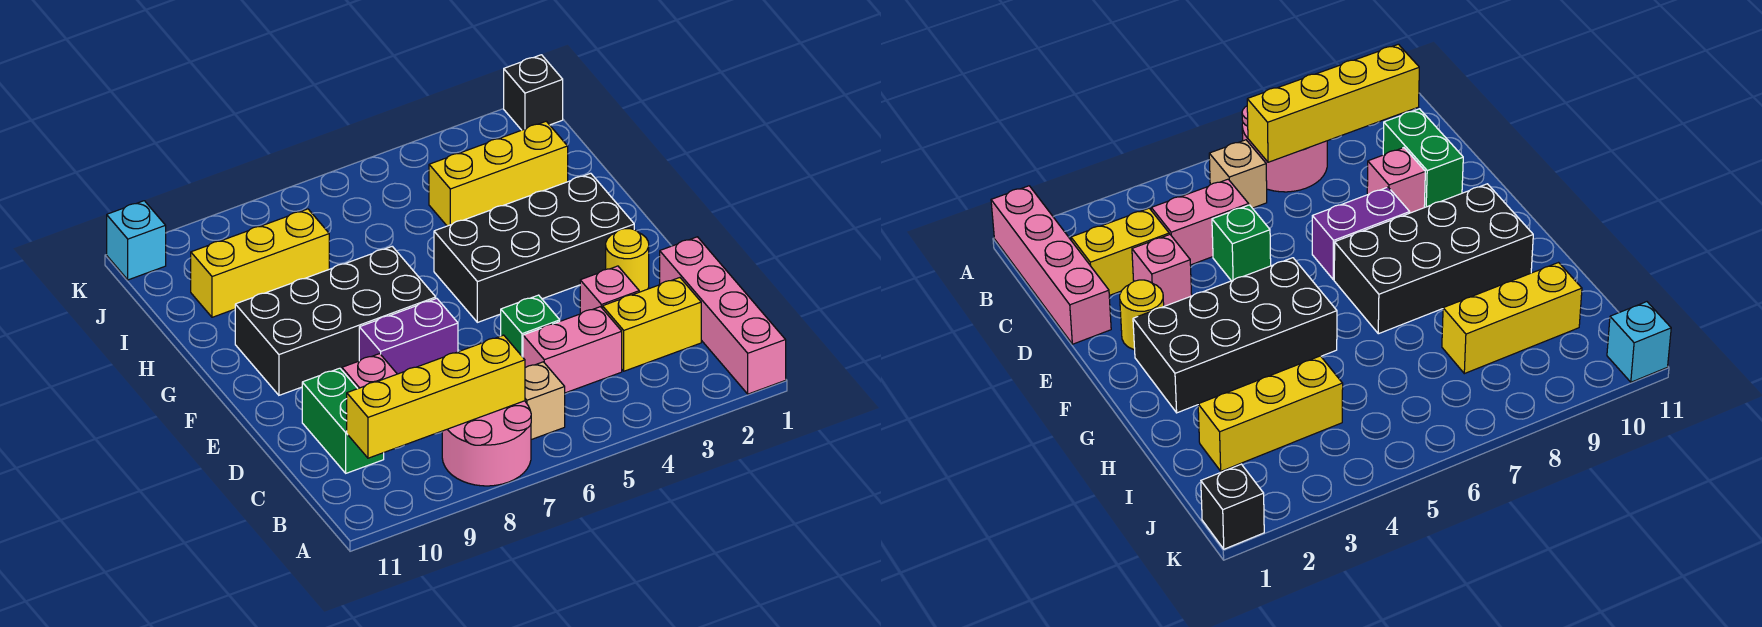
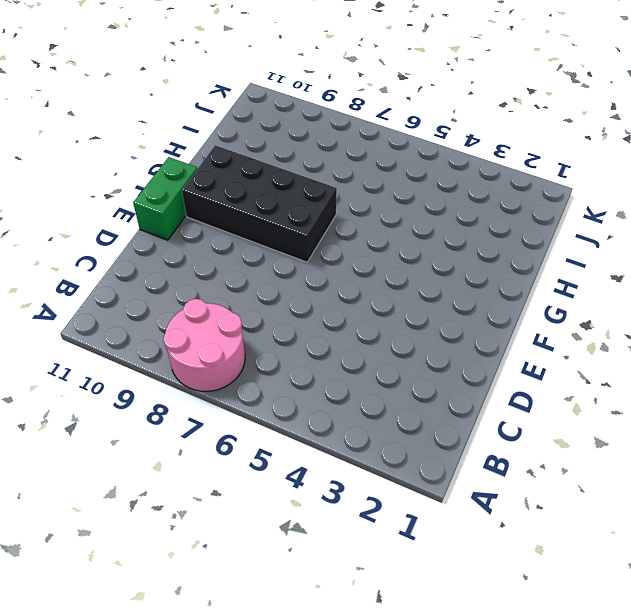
green brick E11:F11 level 1 -> green brick C10:D10 level 1
none -> pink brick A1:D1 level 1
none -> tan brick B6 level 1
none -> yellow brick C2:C3 level 1

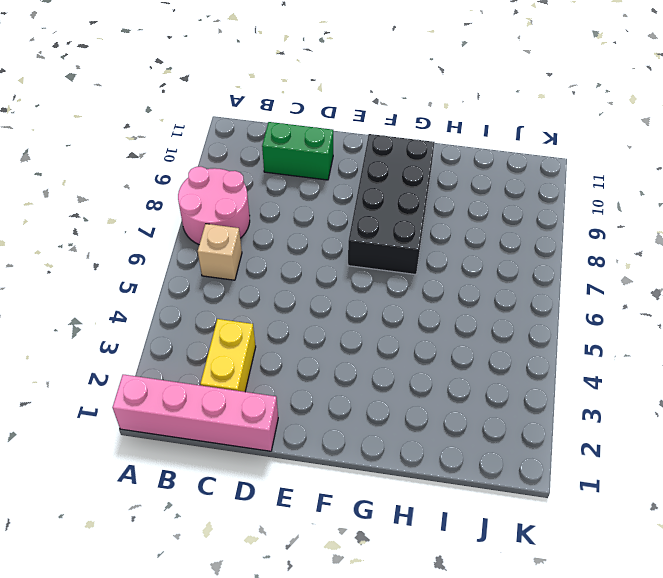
none -> pink brick C4:C5 level 1
none -> pink brick D3 level 1
none -> green brick D5 level 1

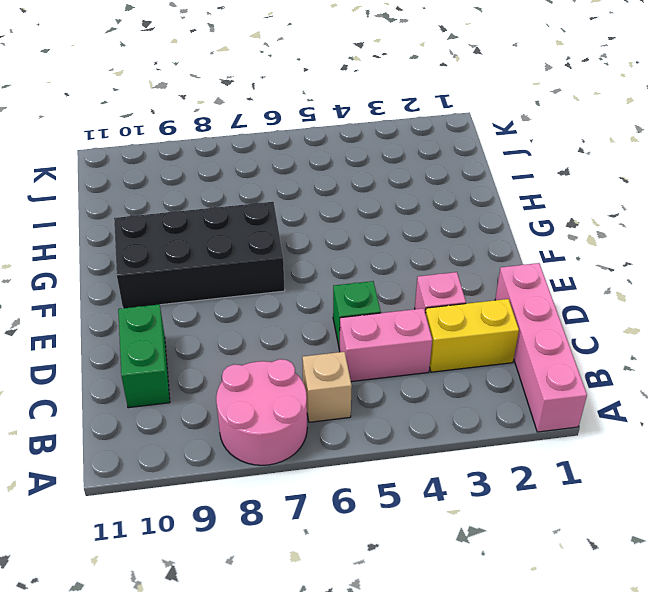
none -> pink brick D9 level 1
none -> yellow round brick E2 level 1
none -> purple brick E7:E8 level 1

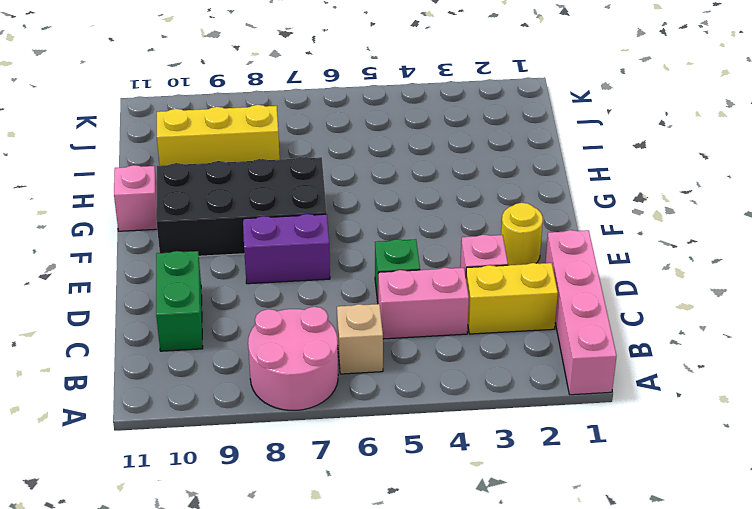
pink brick G11 level 1 -> pink brick D9 level 1
none -> black brick F2:G5 level 1
none -> yellow brick I2:I4 level 1
none -> black brick K1 level 1

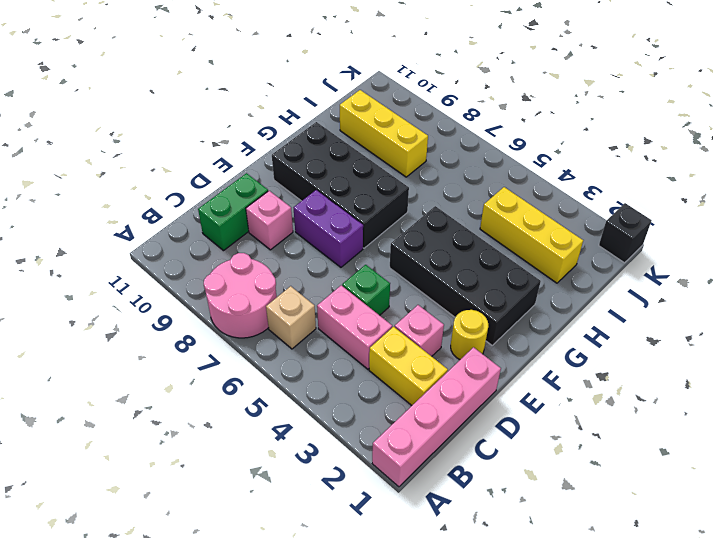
none -> cyan brick K11 level 1
none -> yellow brick B7:B10 level 2

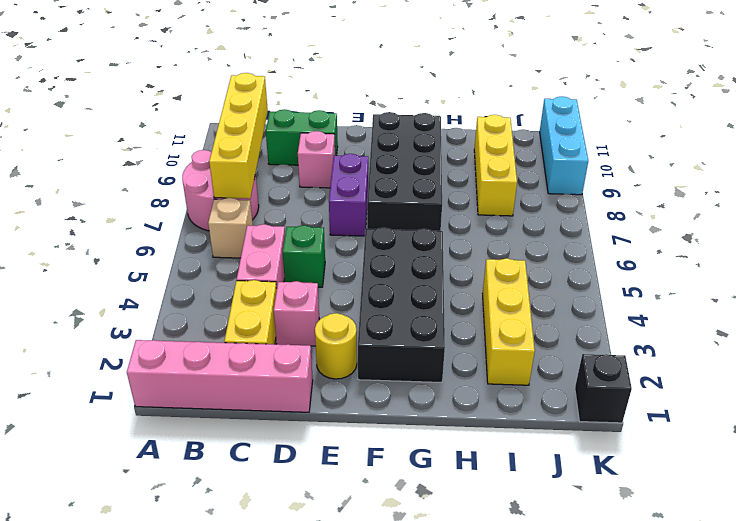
cyan brick K9:K11 level 1 -> cyan brick K11 level 1

